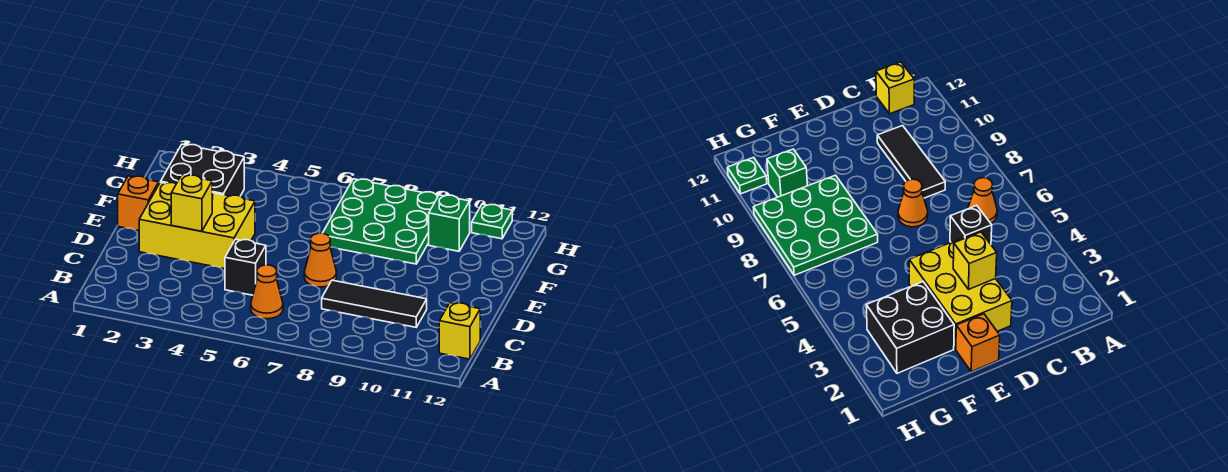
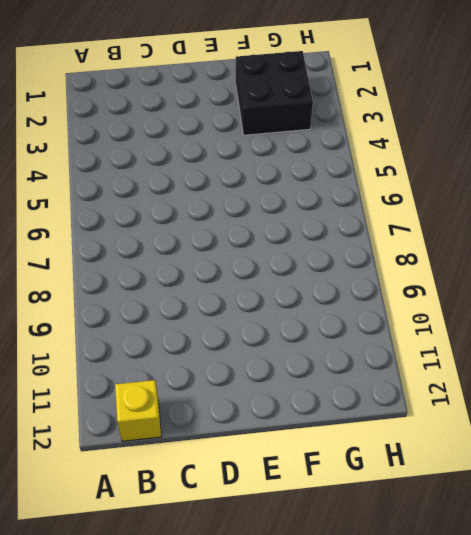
none -> orange cone B6 level 1
none -> black brick C5 level 1
none -> black tile C8:C10 level 1

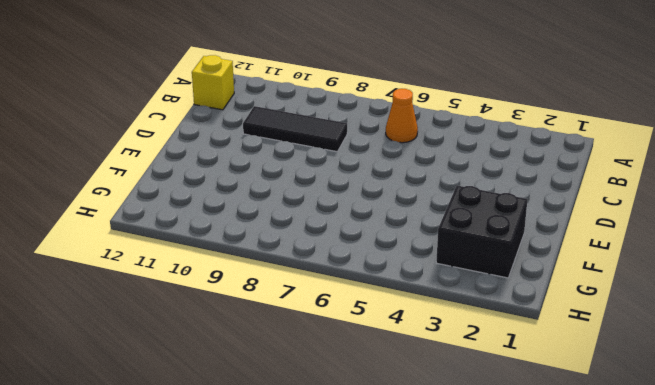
none -> black brick C5 level 1
none -> yellow brick D2:E4 level 1
none -> orange cone D7 level 1

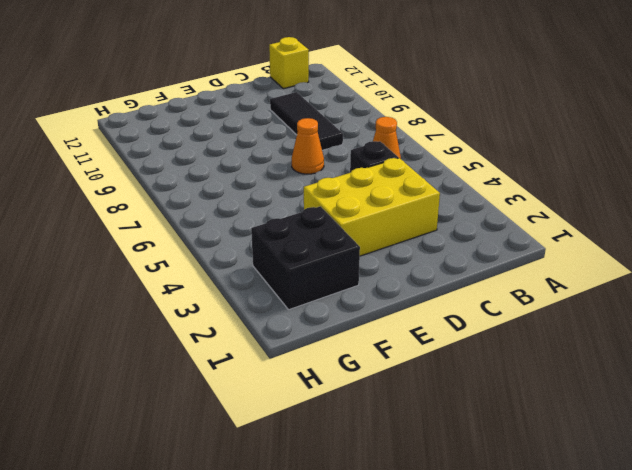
yellow brick C3:E4 level 1 -> yellow brick D2:E4 level 1
none -> orange brick E1 level 1
none -> green plate F7:H9 level 1
none -> green brick G10 level 1

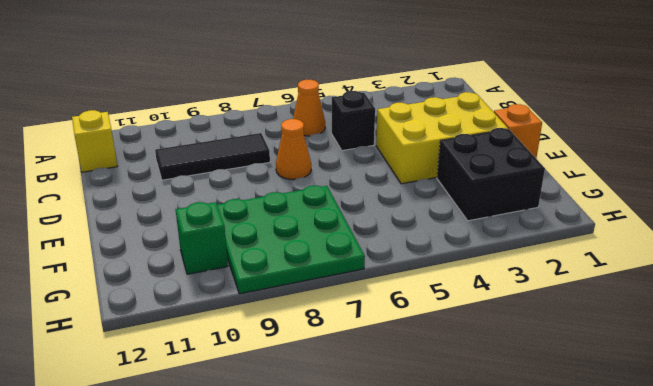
none -> green plate H11 level 1
none -> yellow brick D3 level 2

